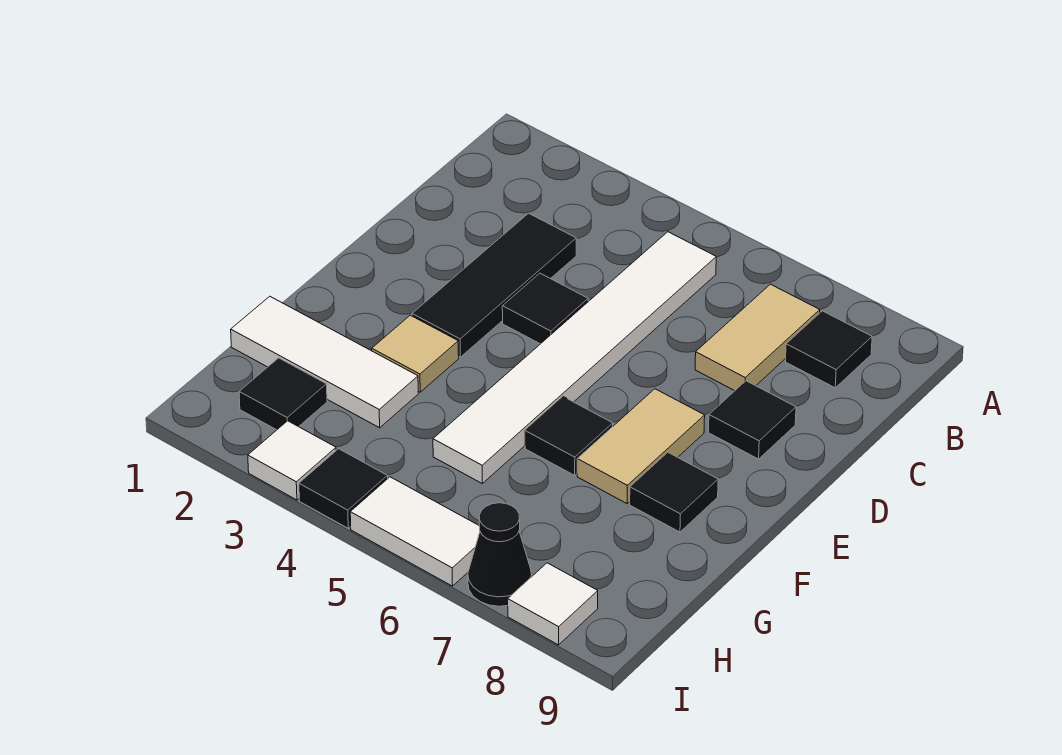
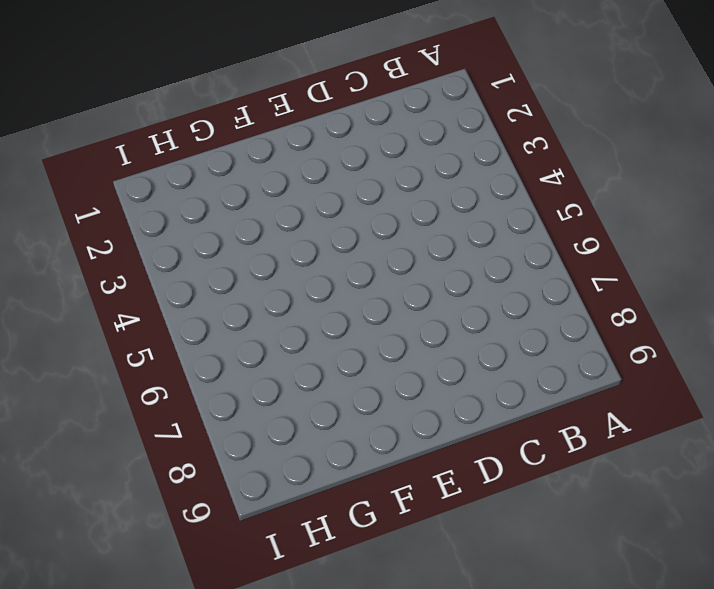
none -> white tile B5:G5 level 1
none -> tan tile B7:C7 level 1
none -> black tile B8 level 1

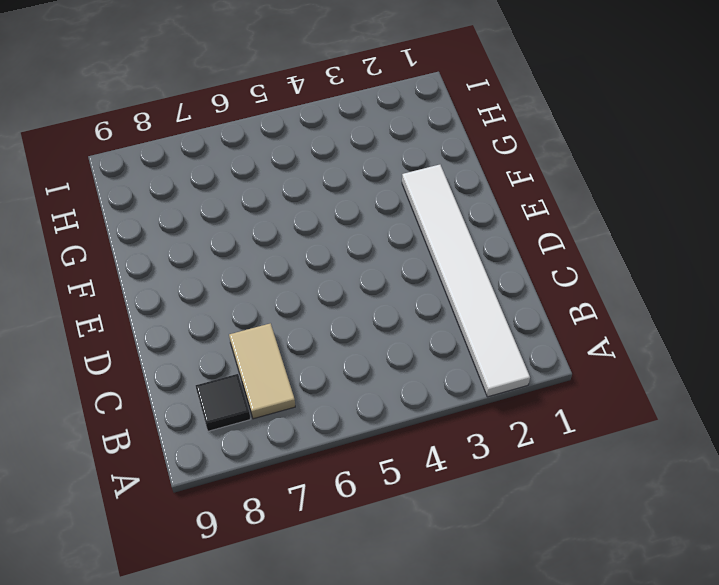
white tile A2:F2 level 1 -> white tile B5:G5 level 1
none -> black tile C3:E3 level 1
none -> black tile D4 level 1
none -> black tile D8 level 1

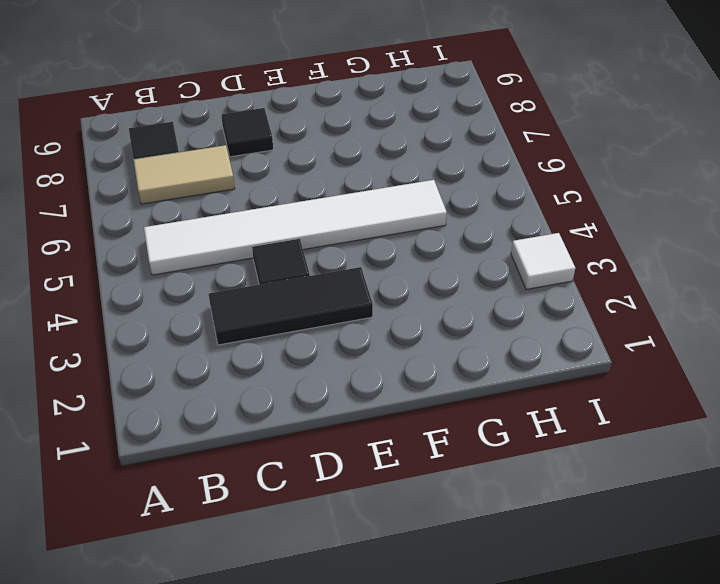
none -> tan tile E7:F7 level 1
none -> tan tile F3 level 1
none -> black tile F6 level 1

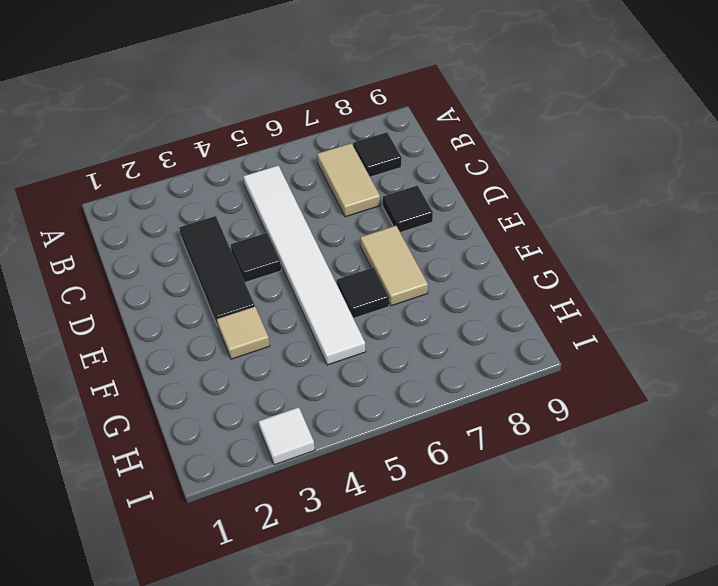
none -> black tile F8 level 1
none -> white tile G1:G3 level 1
none -> black tile H2 level 1

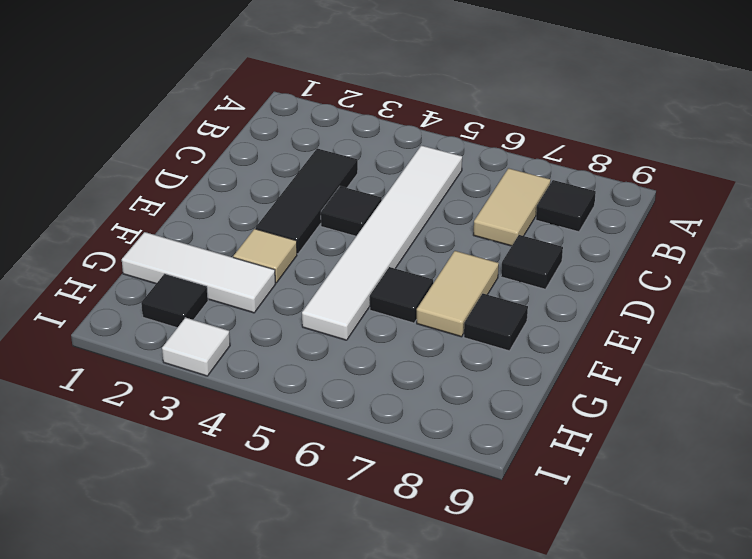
none -> black tile I4 level 1
none -> white tile I5:I6 level 1
none -> black cone I7 level 1

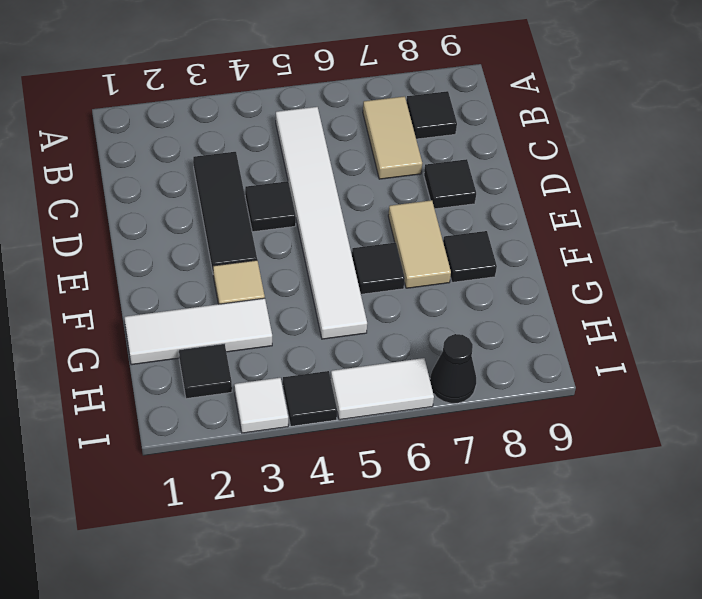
none -> white tile I8 level 1

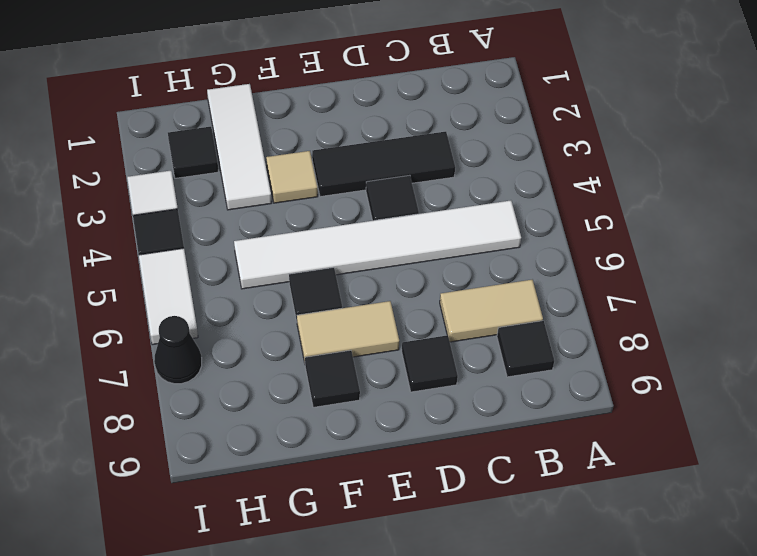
none -> white tile I8 level 1

